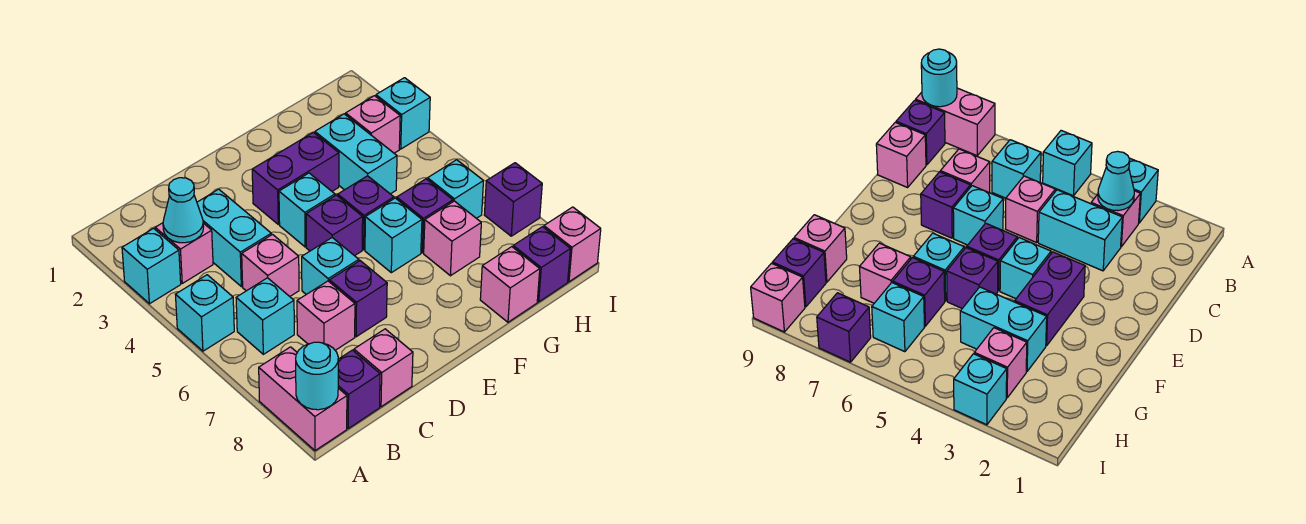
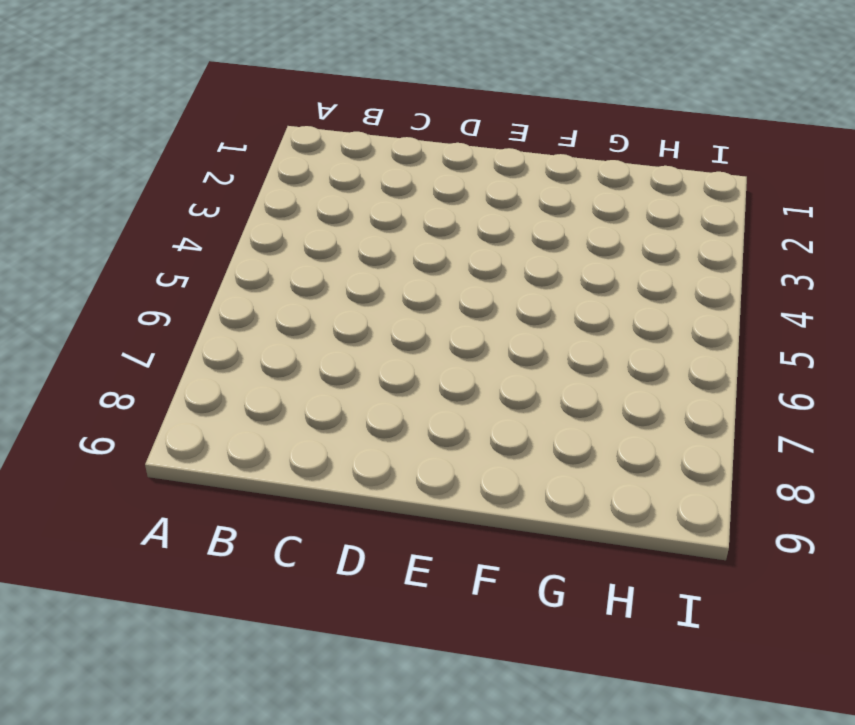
none -> cyan brick A3 level 1
none -> cyan brick A5 level 1
none -> pink brick A8:A9 level 1

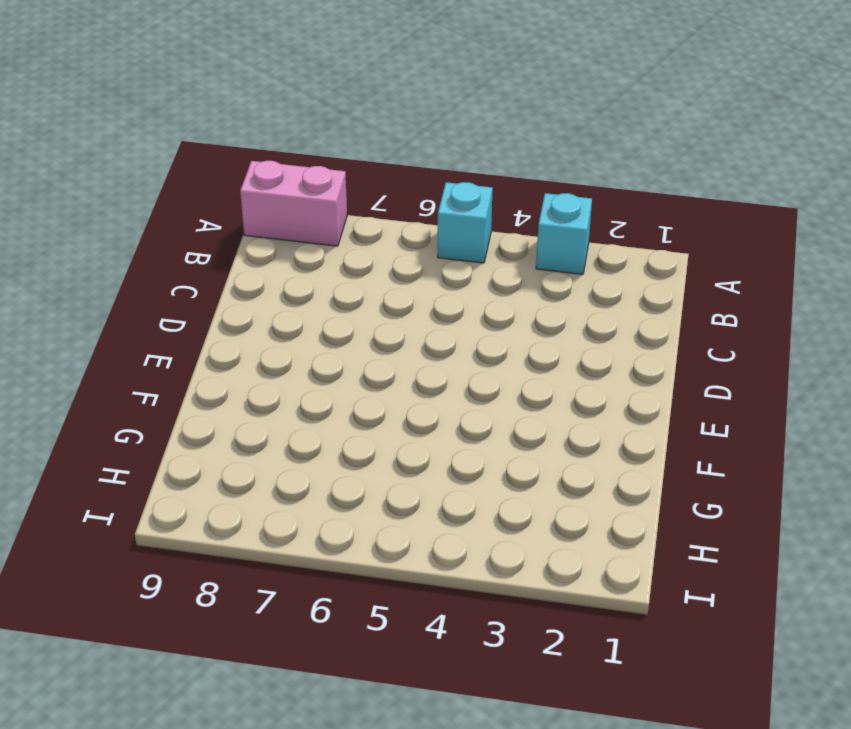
none -> pink brick B3 level 1
none -> cyan brick B6 level 1
none -> purple brick B9 level 1

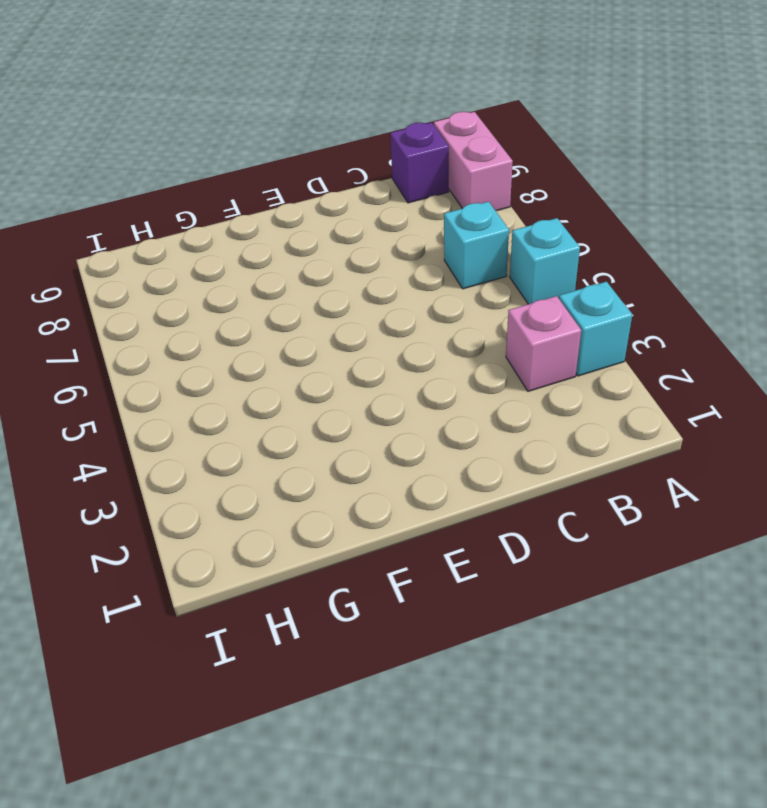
none -> cyan brick C3:C4 level 1
none -> pink brick C5 level 1
none -> pink brick C7 level 1

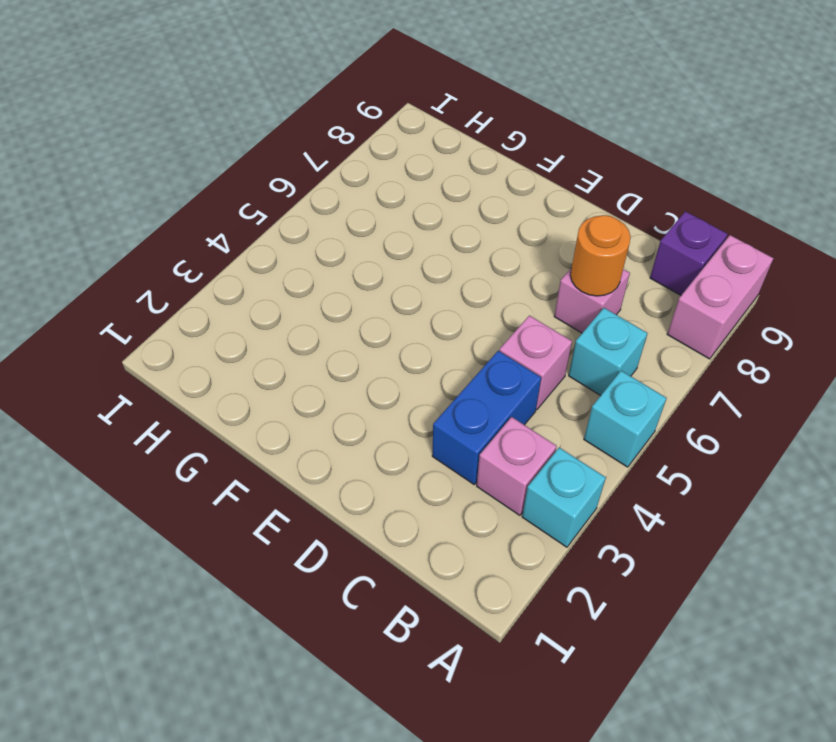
blue brick C3:C4 level 1 -> cyan brick C3:C4 level 1
orange round brick C7 level 2 -> none
none -> pink brick C9 level 1
none -> cyan brick D6 level 1
none -> purple brick D7 level 1

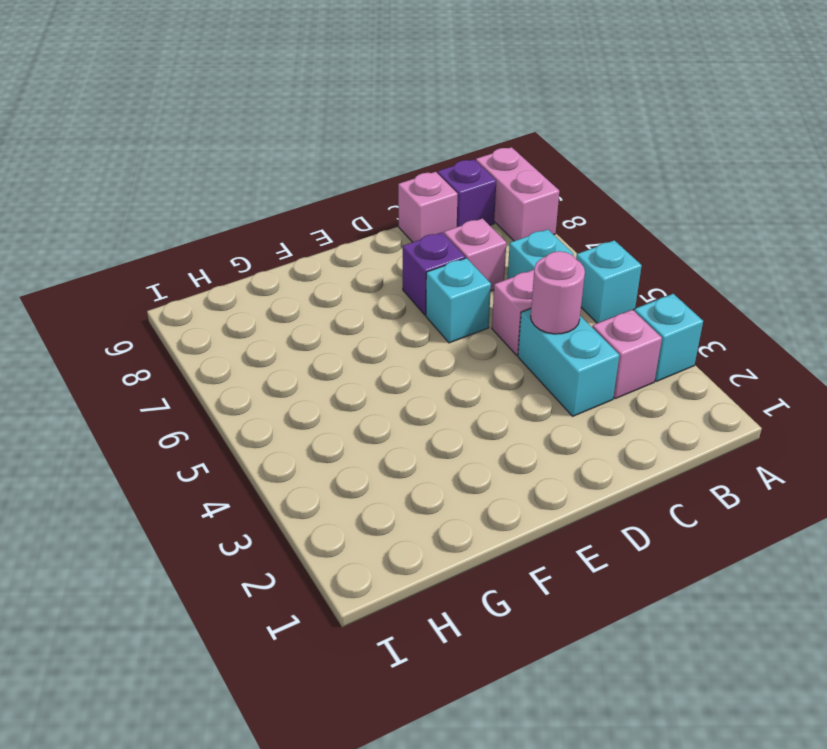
pink round brick C4 level 2 -> none
none -> purple brick E3:F3 level 1
none -> cyan brick E4 level 1
none -> purple brick E5 level 1

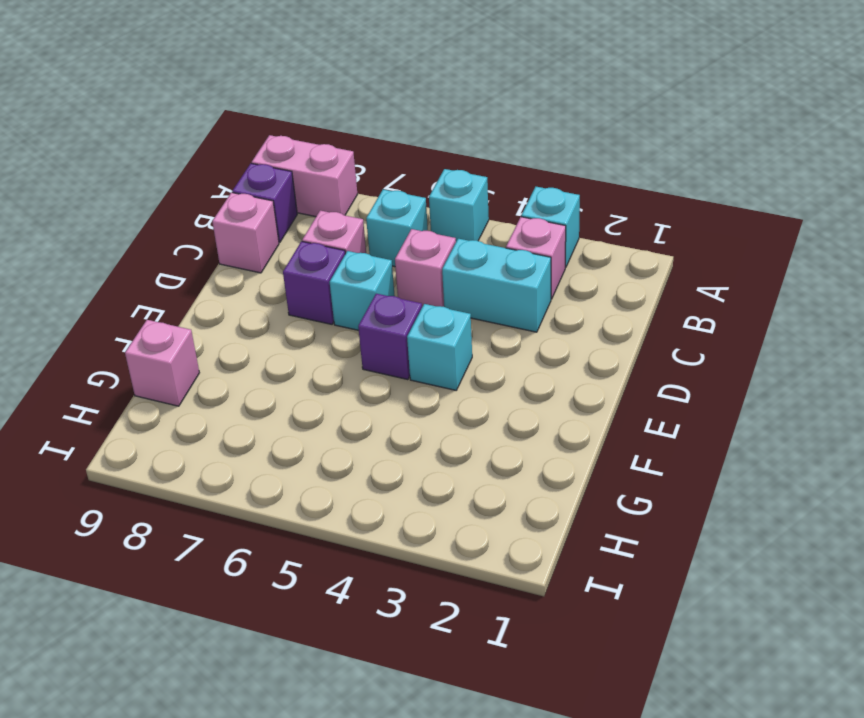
none -> purple brick E3:F3 level 1
none -> purple brick F5 level 1
none -> cyan brick F6 level 1

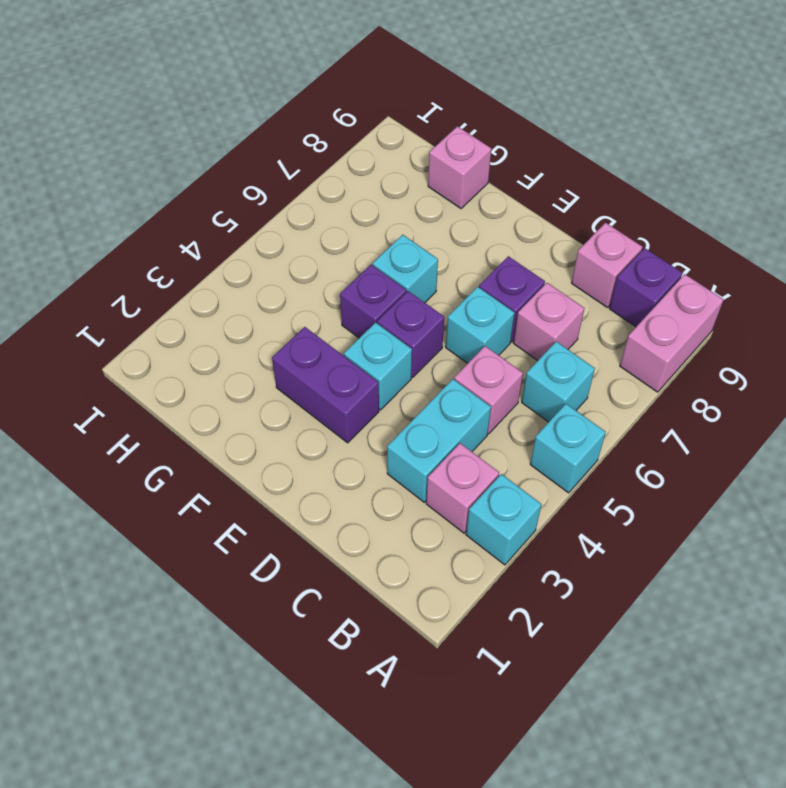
none -> cyan brick G3:G4 level 1
none -> purple brick G6 level 1
none -> pink brick G7 level 1

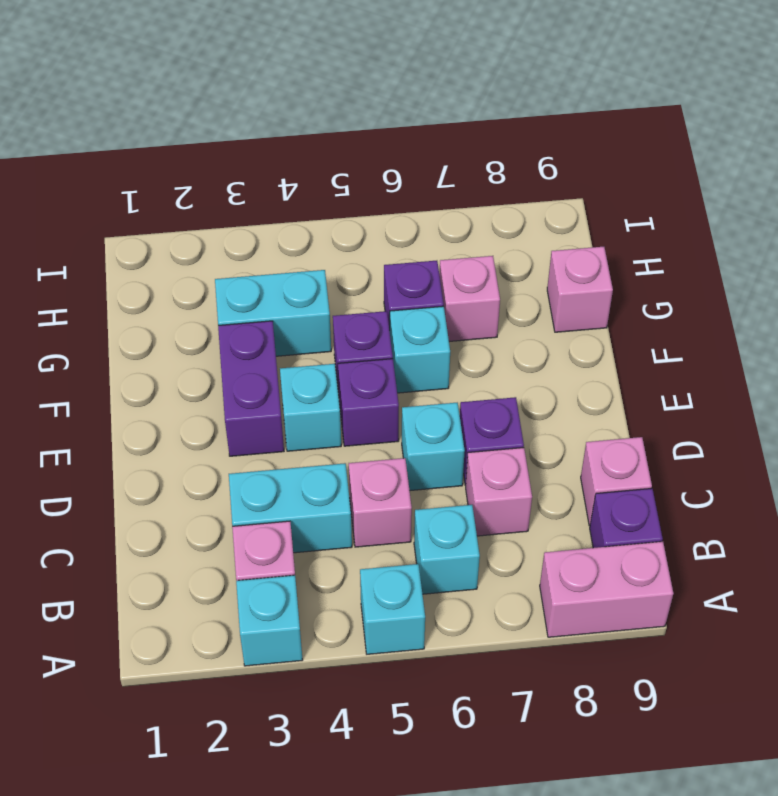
none -> pink brick H3 level 1
none -> cyan brick H6 level 1
none -> purple brick H9 level 1

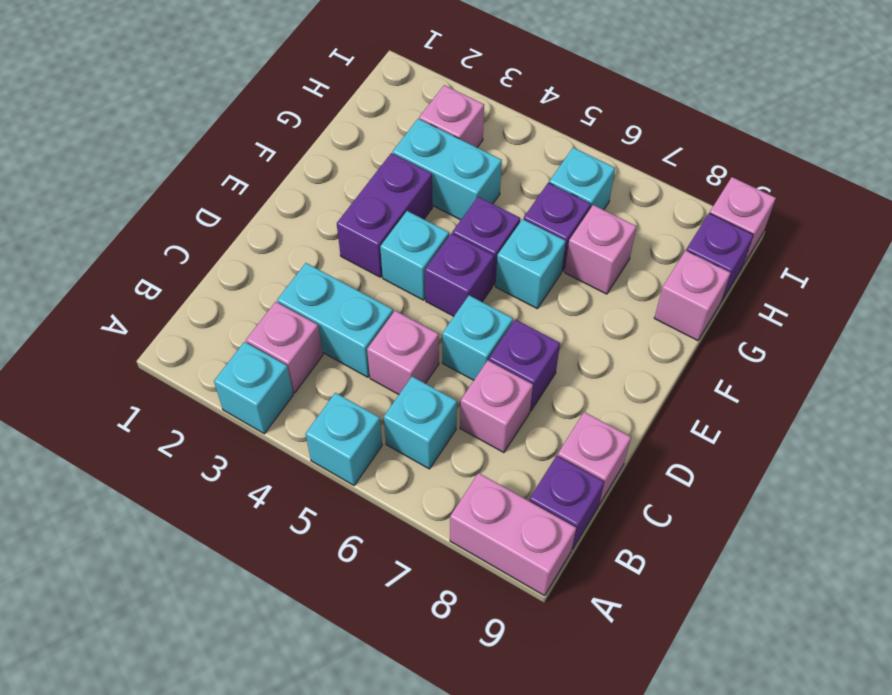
none -> cyan brick I3 level 1
none -> purple brick I7 level 1
none -> cyan round brick A9 level 2

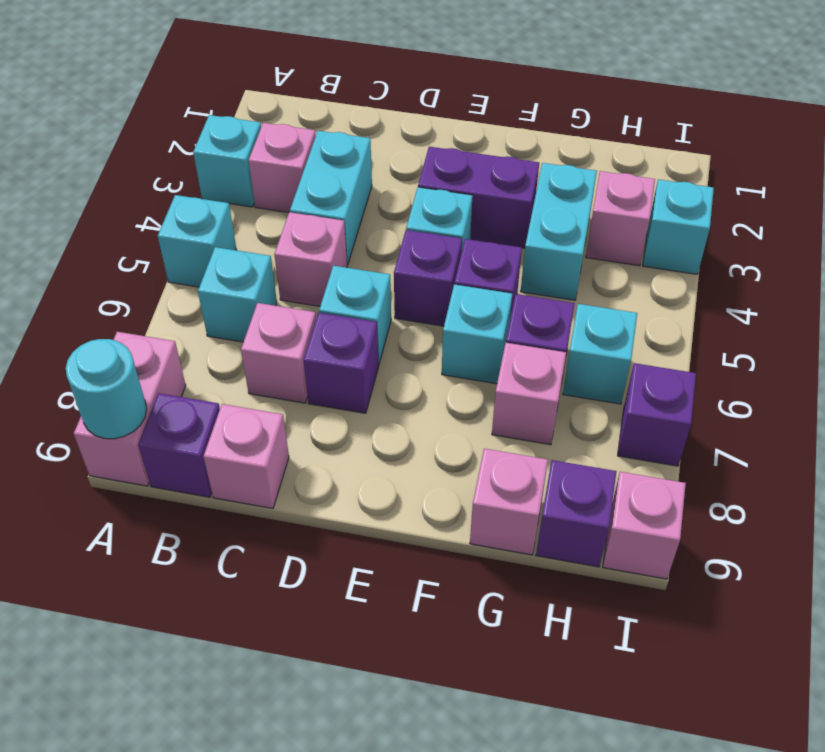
none -> cyan cone B3 level 2

